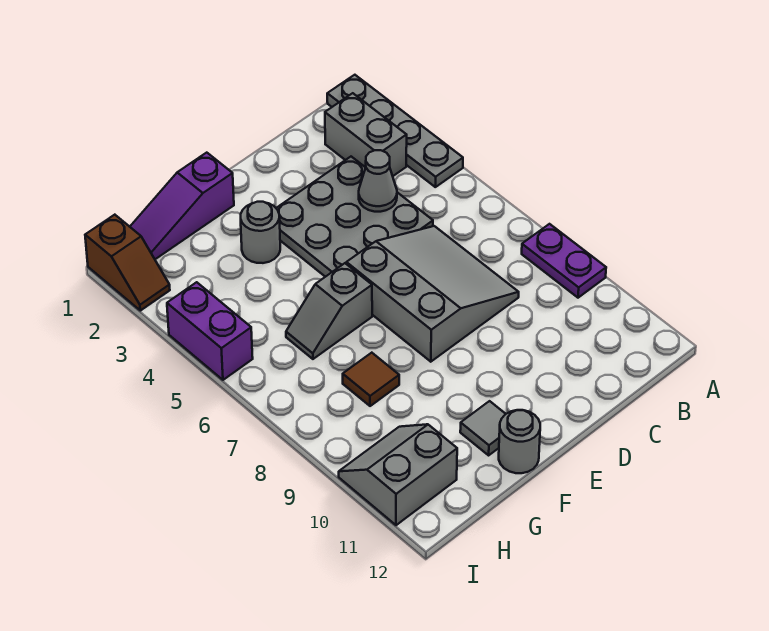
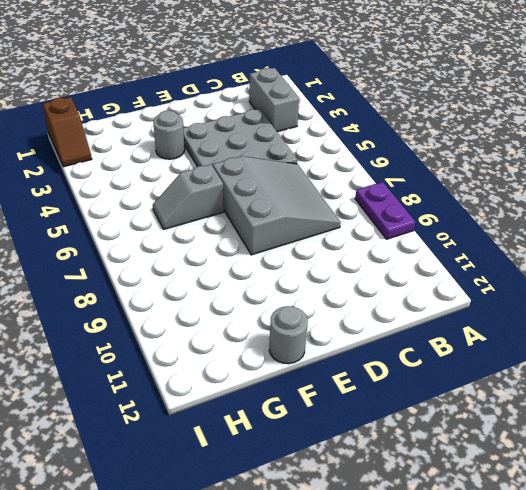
none -> grey plate A1:A4 level 1
none -> purple slope F1:H1 level 1 top F
none -> grey tile F11 level 1

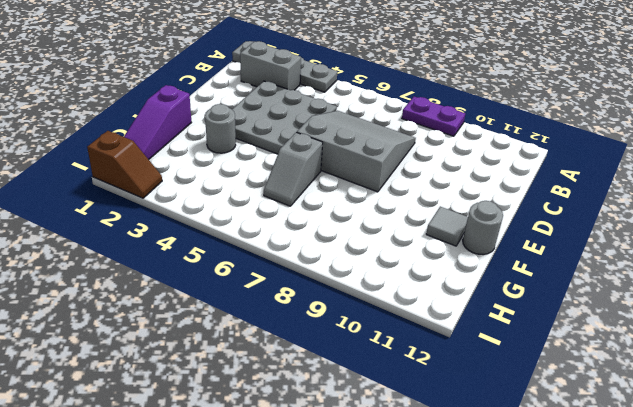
none -> brown tile G8 level 1
none -> grey slope H10:I11 level 1 top 11
none -> purple brick I4:I5 level 1

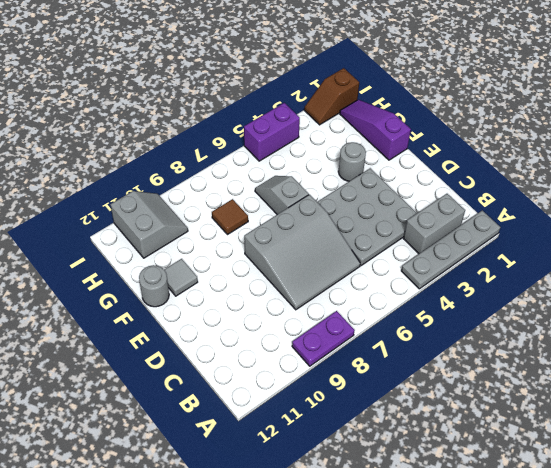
none -> grey cone C4 level 2

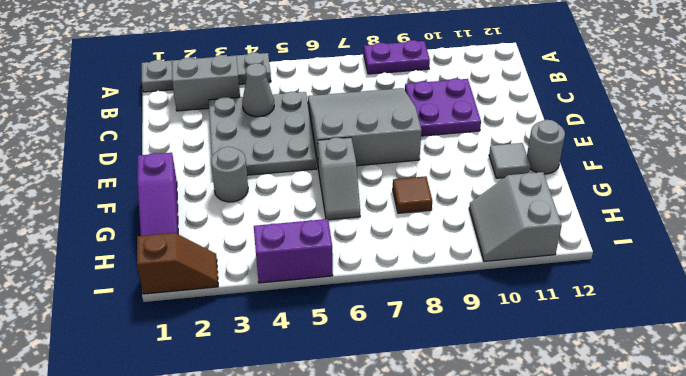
purple plate C9:D10 level 1 -> none

